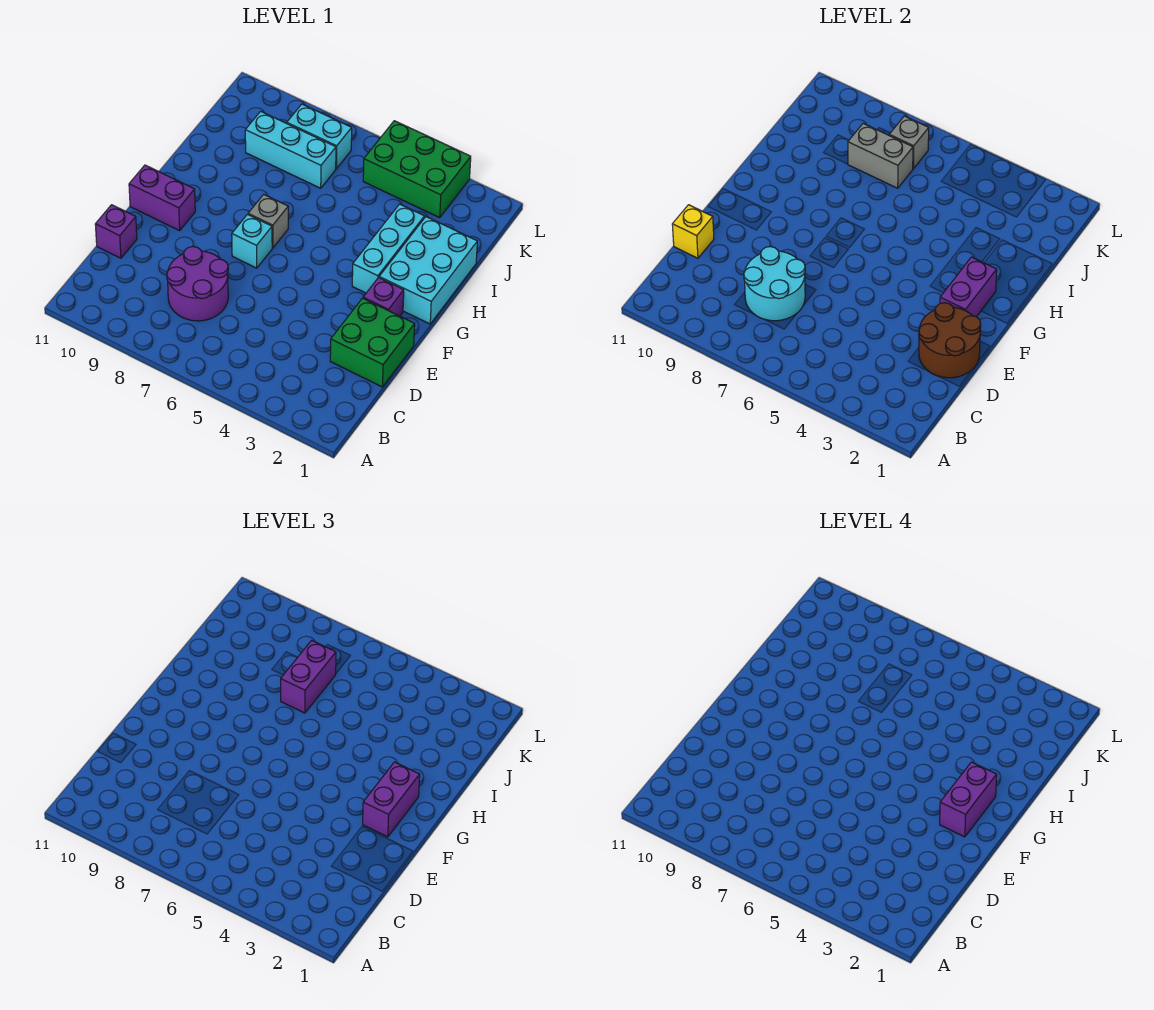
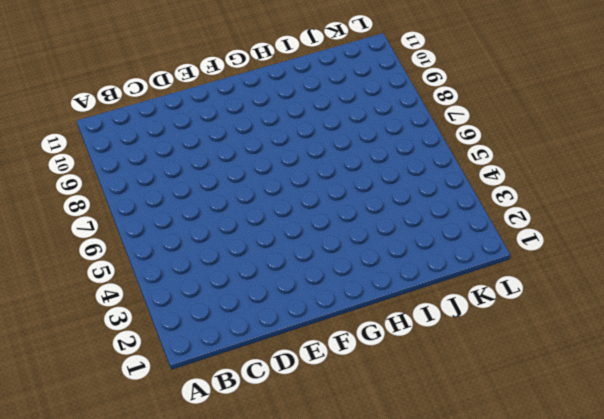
none -> purple round brick C7:D8 level 1
none -> green brick D1:E2 level 1
none -> purple brick D11 level 1

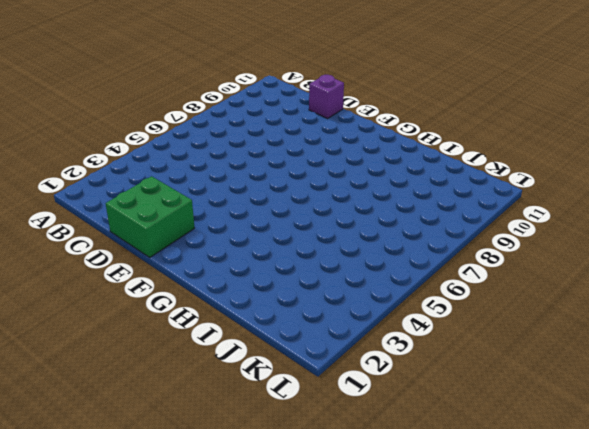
none -> purple round brick C7:D8 level 1
none -> purple brick F2 level 1
none -> cyan brick F7 level 1

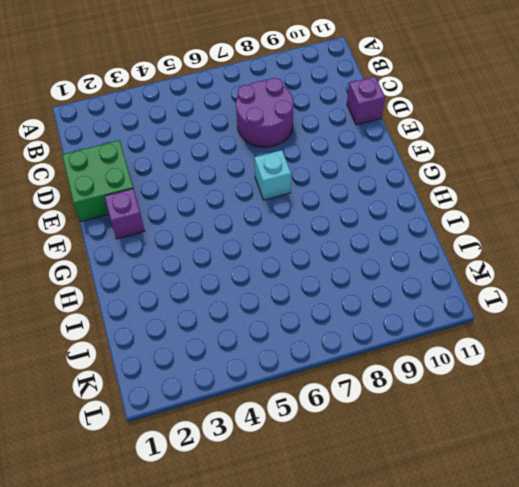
none -> purple brick F10:F11 level 1
none -> cyan brick G1:I2 level 1
none -> cyan brick G3:I3 level 1

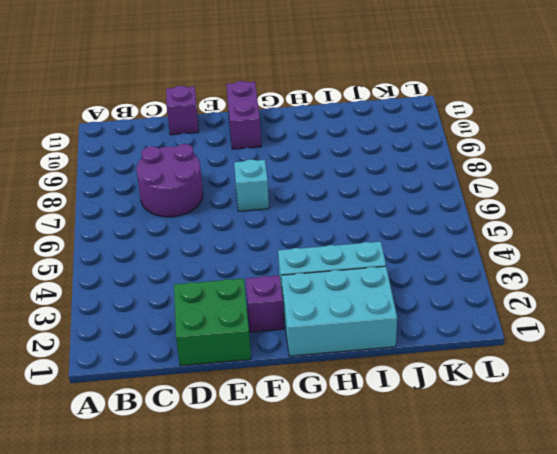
none -> grey brick G7 level 1
none -> cyan brick J7:J9 level 1
none -> green brick K3:L5 level 1

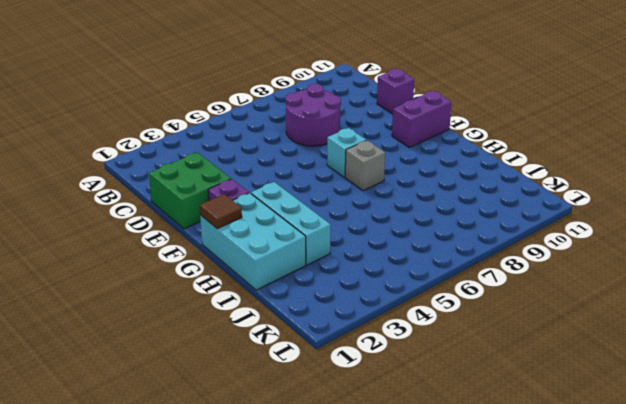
brown tile G1 level 2 -> none
none -> cyan brick J7:J9 level 1
none -> green brick K3:L5 level 1
none -> cyan brick K7:K8 level 1

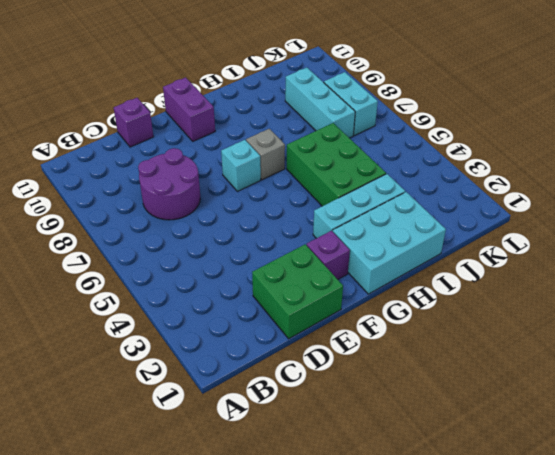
green brick H4:I6 level 1 -> green brick K3:L5 level 1
none -> cyan round brick C7:D8 level 2
none -> brown round brick D1:E2 level 2
none -> yellow brick D11 level 2

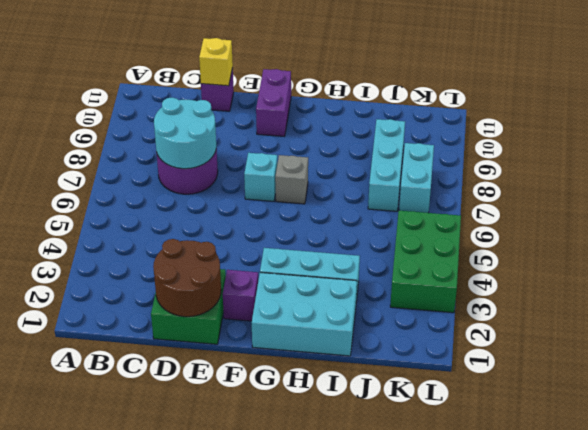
none -> purple brick F2:G2 level 2
none -> grey brick J7:J8 level 2
none -> grey brick K7 level 2

